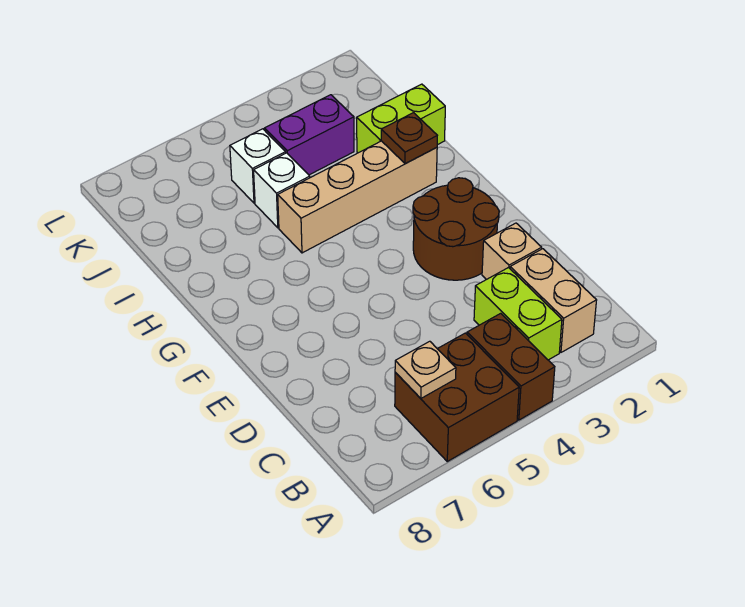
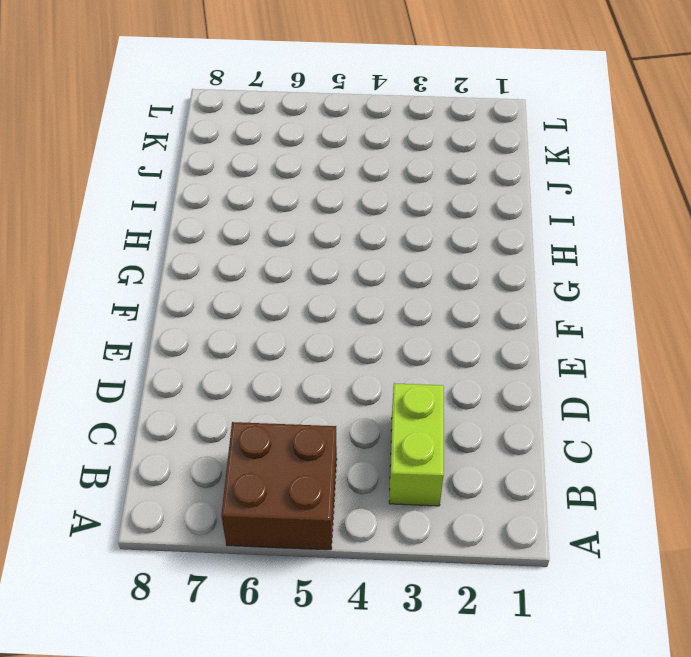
none -> brown brick A4:B4 level 1
none -> tan brick B2:C2 level 1
none -> tan brick D2 level 1

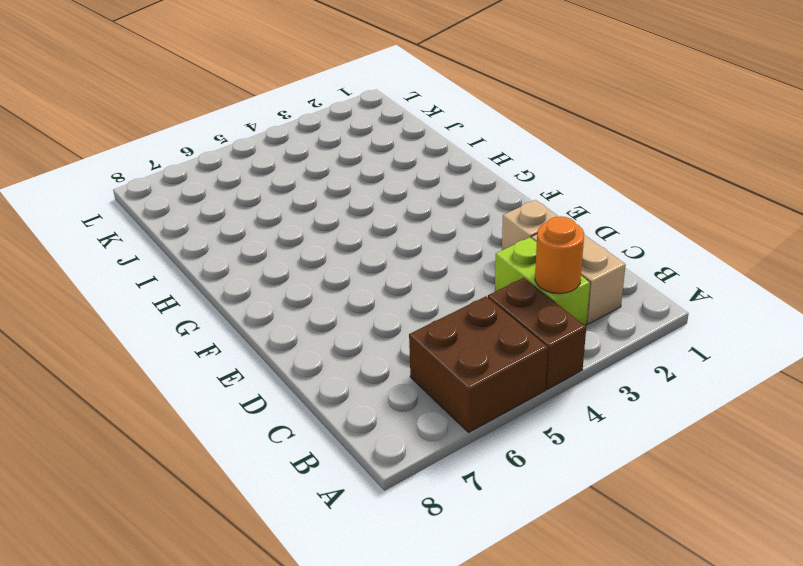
orange round brick B3 level 2 -> none
none -> brown round brick E2:F3 level 1
none -> tan brick H2:H5 level 1
none -> lime brick I1:I2 level 1

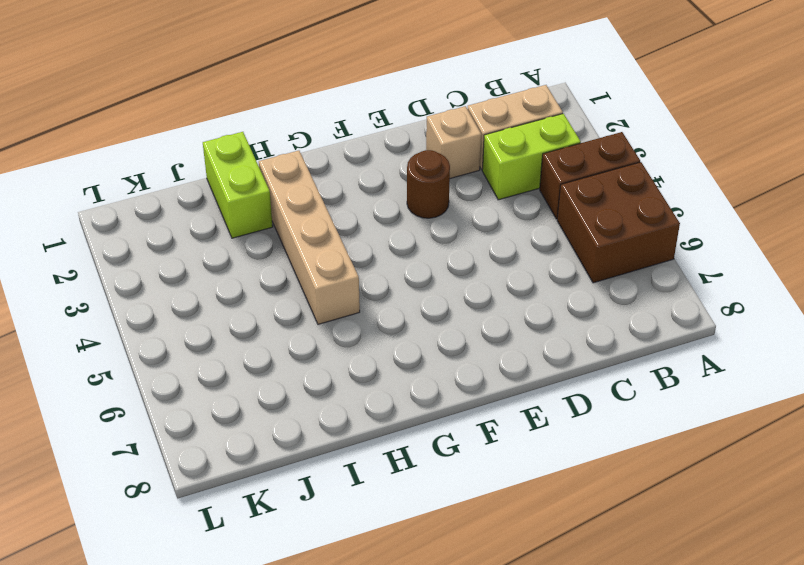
brown round brick E3 level 1 -> brown round brick E2:F3 level 1
none -> white brick I5 level 1
none -> purple brick J3:J4 level 1
none -> white brick J5 level 1

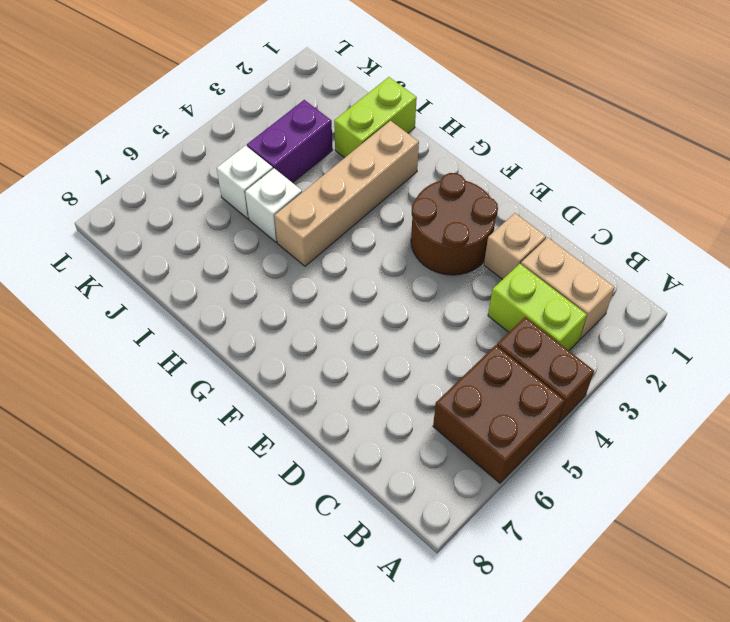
none -> tan plate B6 level 2
none -> brown plate H2 level 2

